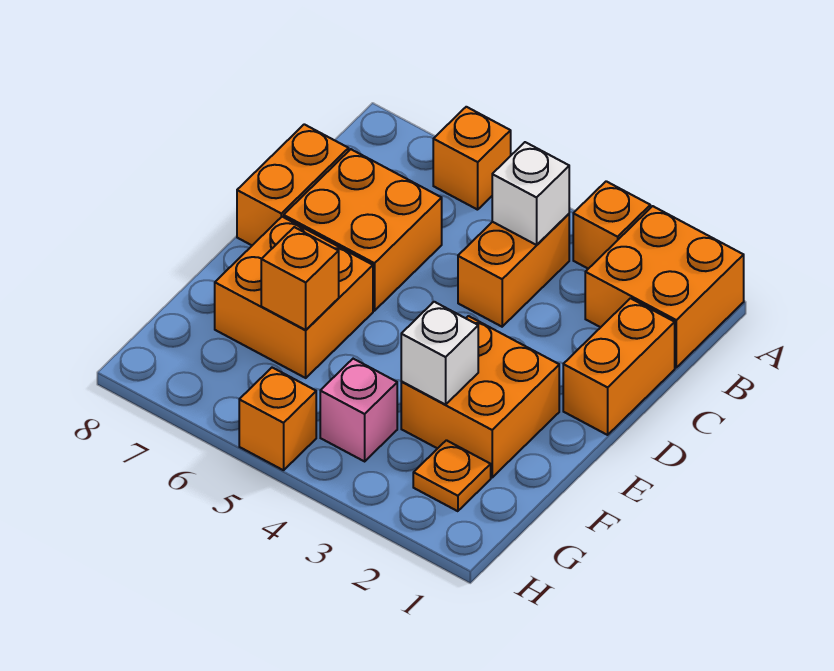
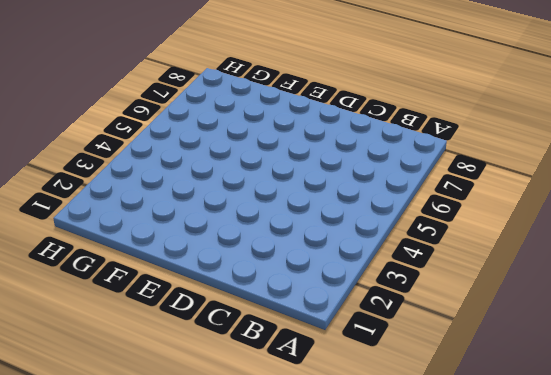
none -> orange brick A1:B2 level 1
none -> orange brick A3 level 1
none -> orange brick A6 level 1

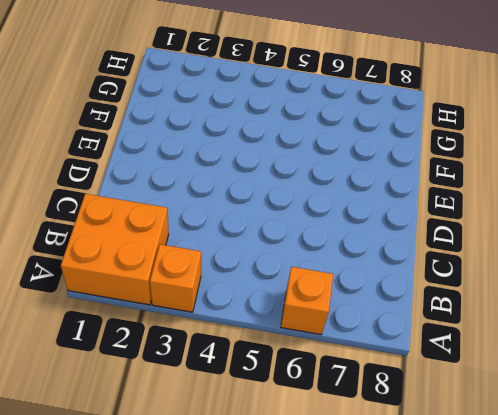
none -> orange brick B4:C4 level 1
none -> orange brick C1:D1 level 1
none -> orange brick C6:D7 level 1

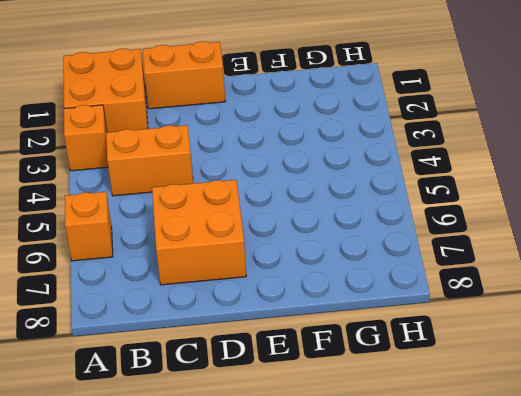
none -> orange brick C8:D8 level 1
none -> orange brick E2:F3 level 1
none -> orange brick E6:F7 level 1

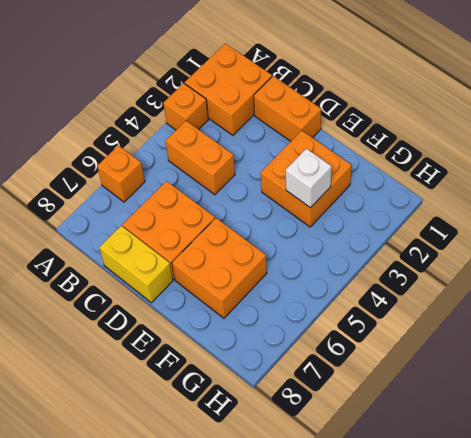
yellow brick C8:D8 level 1 -> orange brick C8:D8 level 1
none -> orange plate G2 level 1
none -> pink brick G4 level 1
none -> orange brick H5 level 1

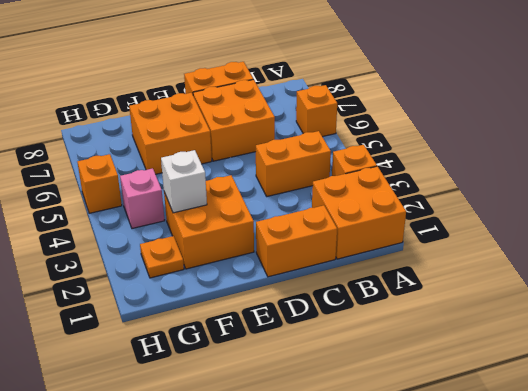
none -> white brick B4 level 2
none -> orange brick F6 level 2

